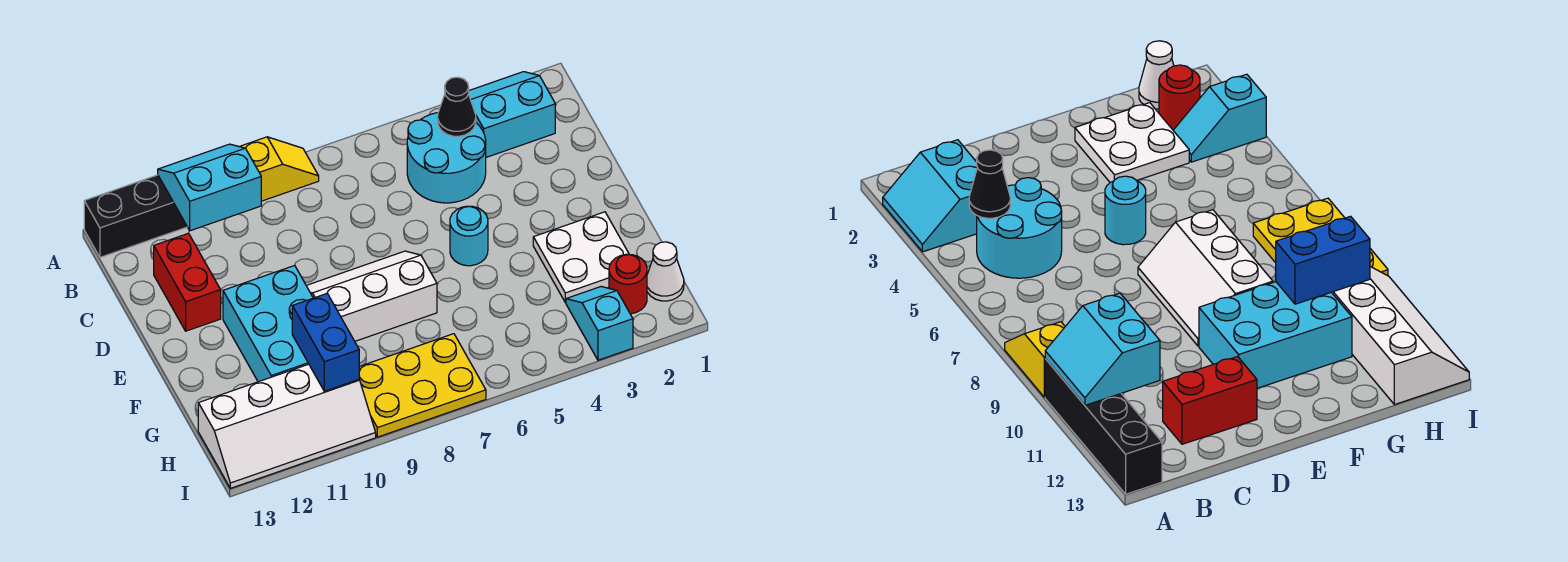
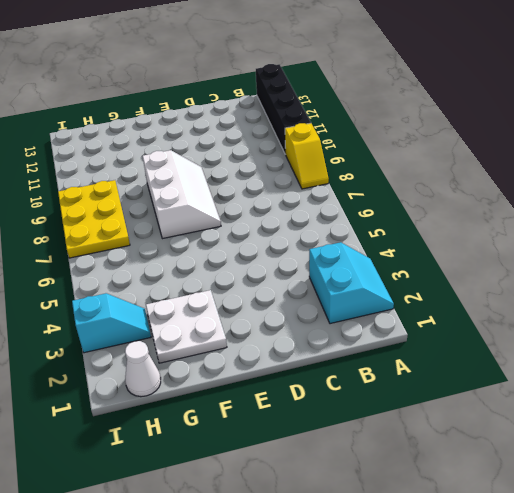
none -> cyan round brick B4:C5 level 1
none -> red brick C12:D12 level 1
none -> cyan round brick E5 level 1

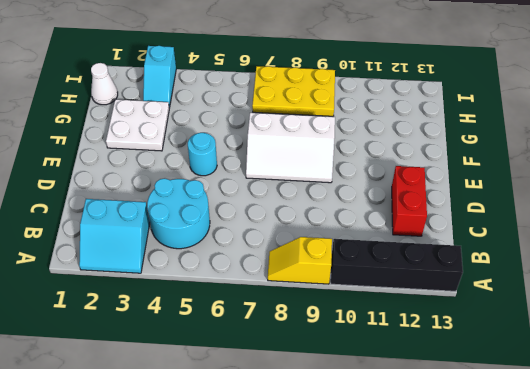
none -> cyan brick E10:G11 level 1
none -> red round brick H2 level 1
none -> white slope H10:I13 level 1 top H

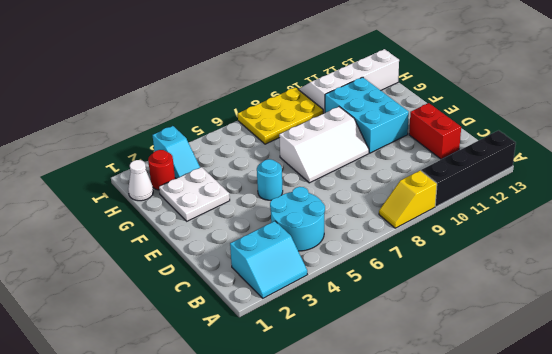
none -> cyan slope A10:B11 level 2 top B
none -> black cone B4 level 2
none -> blue brick G10:H10 level 2

